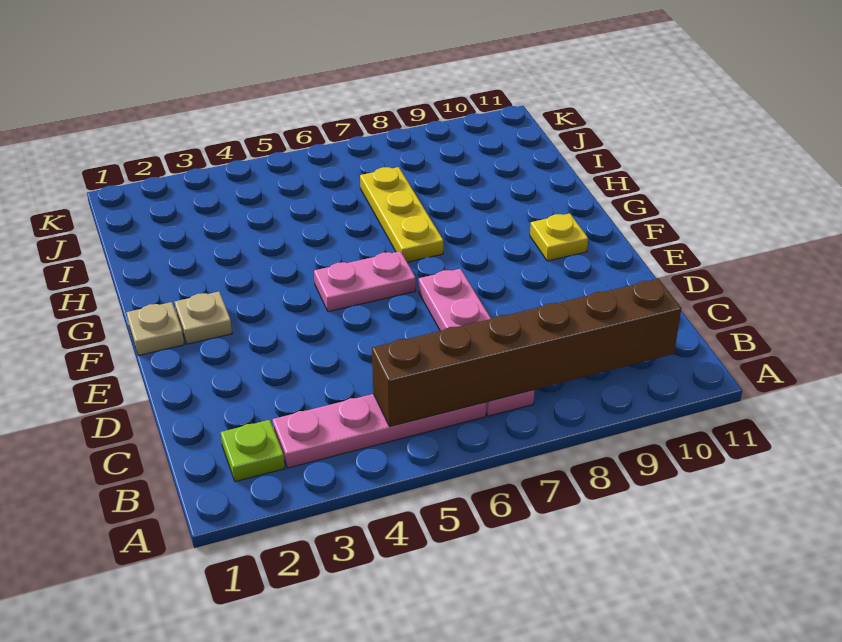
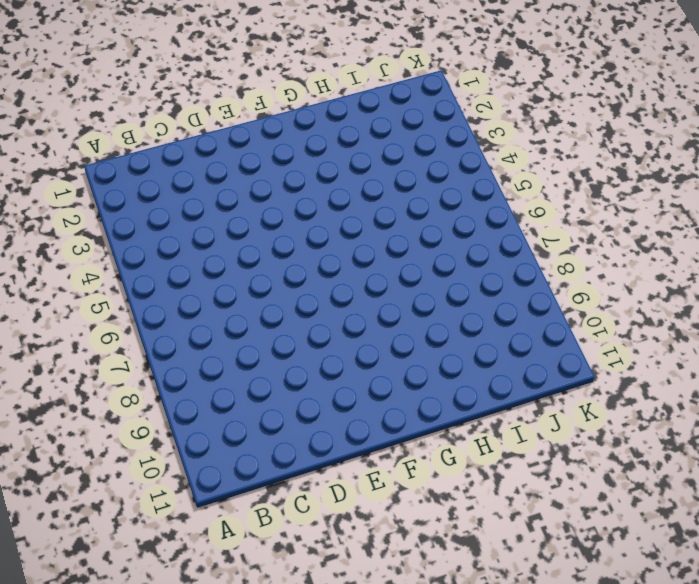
none -> lime plate B2 level 1
none -> pink plate B3:B6 level 1

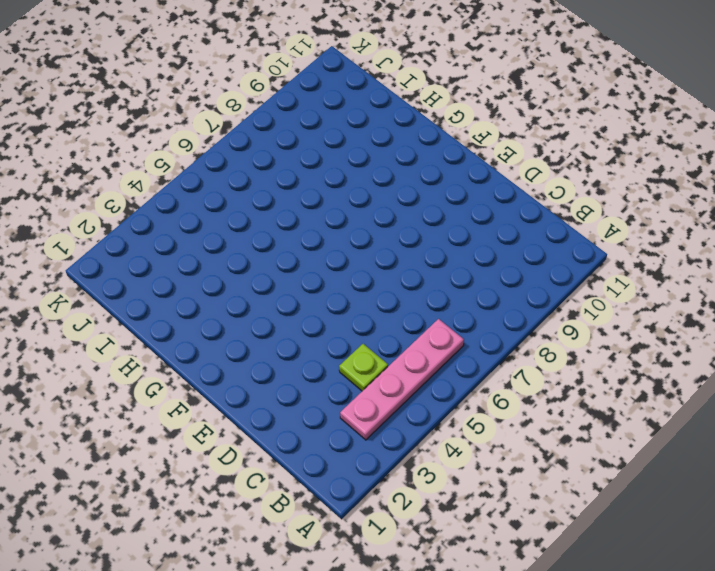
lime plate C4 level 1 -> lime plate B2 level 1
none -> pink plate B7:E7 level 1
none -> tan plate F1 level 1

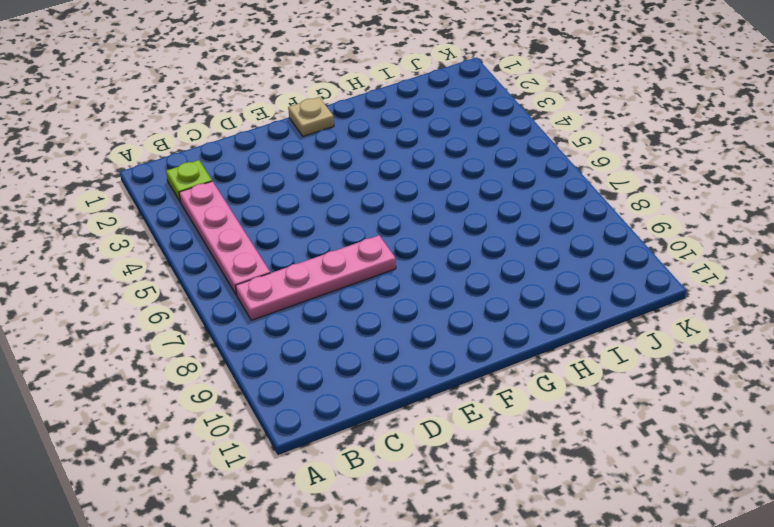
none -> tan plate F2 level 1
none -> pink plate F5:F6 level 1

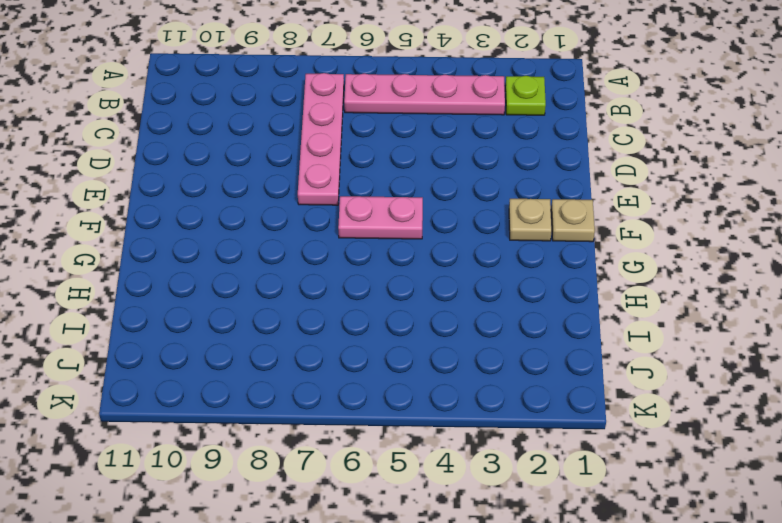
none -> yellow plate F10 level 1
none -> yellow plate G7:I7 level 1

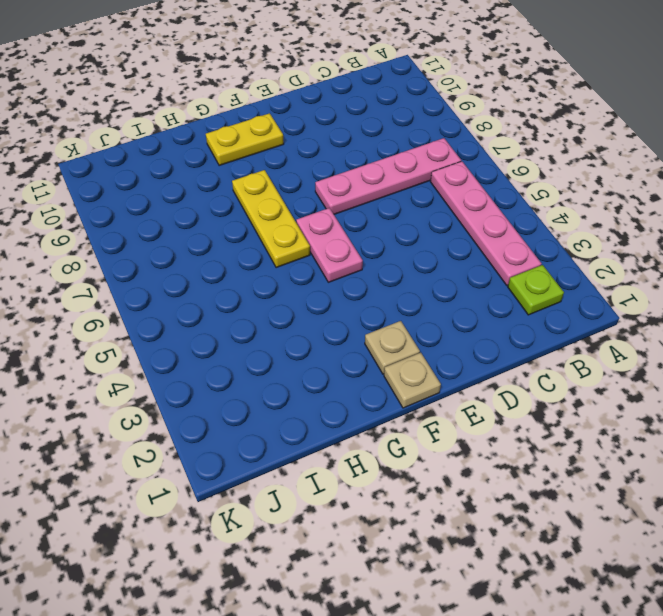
yellow plate F10:G10 level 1 -> yellow plate F10 level 1
yellow plate G6:G8 level 1 -> yellow plate G7:I7 level 1
none -> brown brick B5:B10 level 2

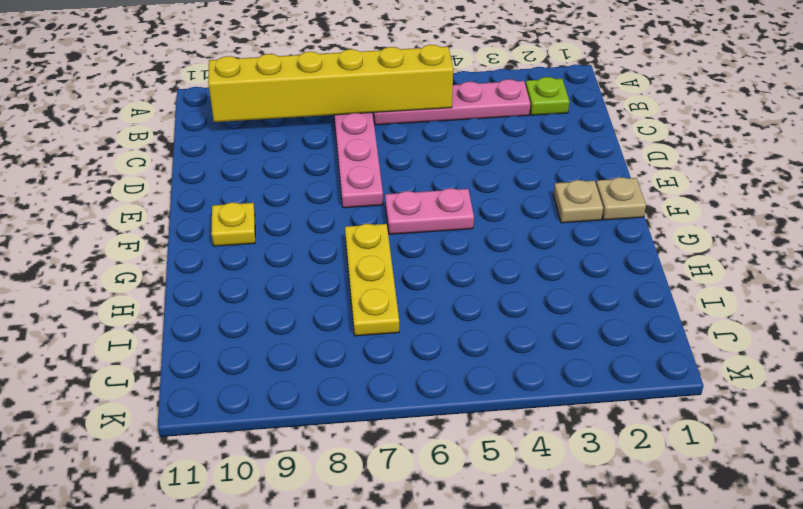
yellow brick B5:B10 level 2 -> brown brick B5:B10 level 2

